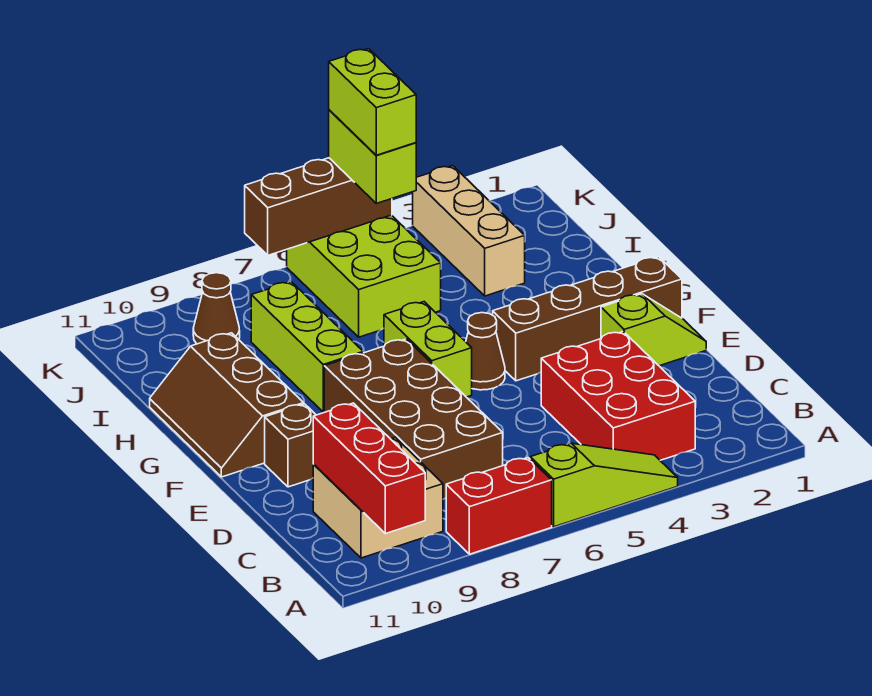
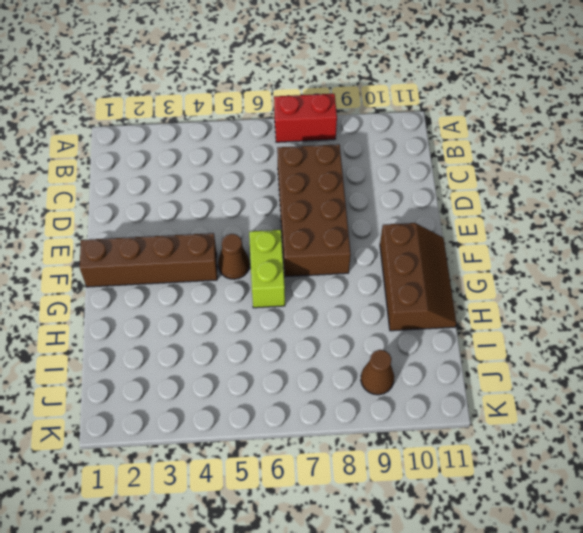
none -> lime slope A4:A6 level 1 top 6
none -> red brick B3:D4 level 1
none -> tan brick B9:C10 level 1

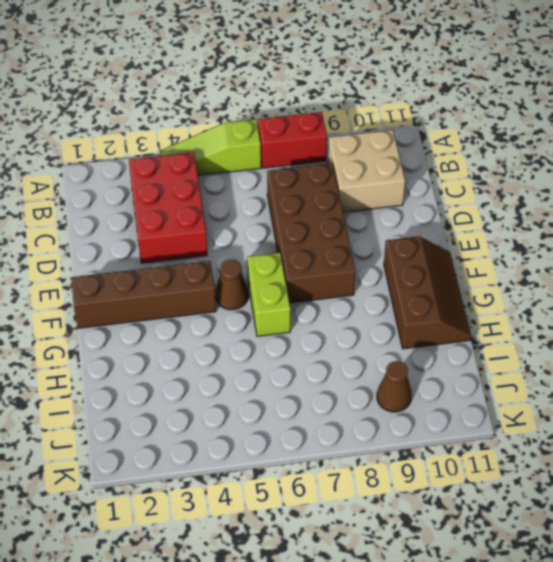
none -> lime slope E1:E2 level 1 top 2
none -> brown brick E10 level 1
none -> lime brick G8:I8 level 1

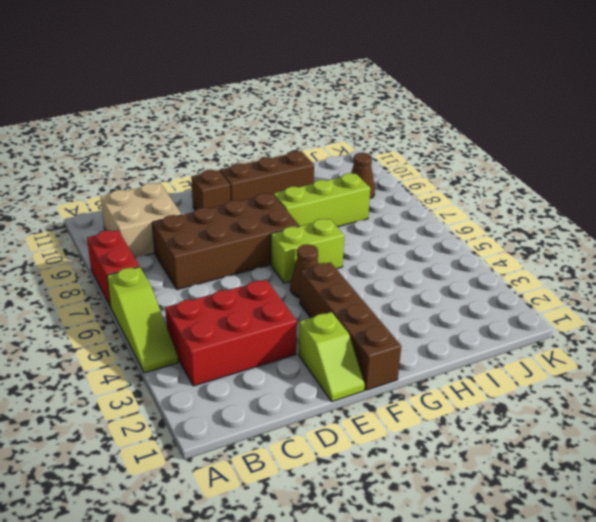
none -> tan brick I3:K3 level 1
none -> lime brick I5:K6 level 1
none -> red brick A10:C10 level 2

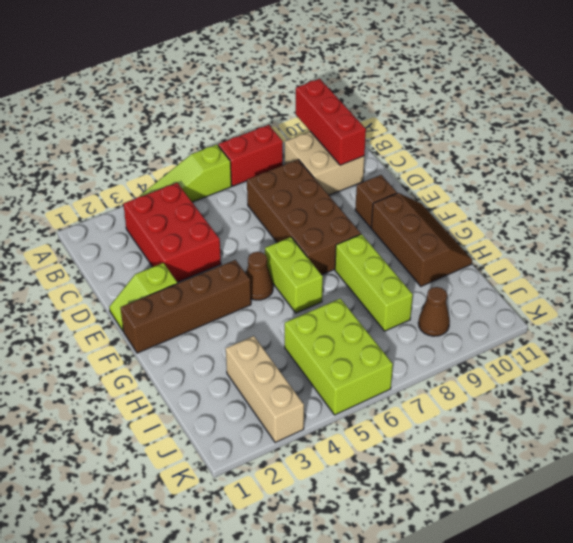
none -> brown brick K5:K7 level 2
none -> lime brick J5:K5 level 3
none -> lime brick J5:K5 level 4

